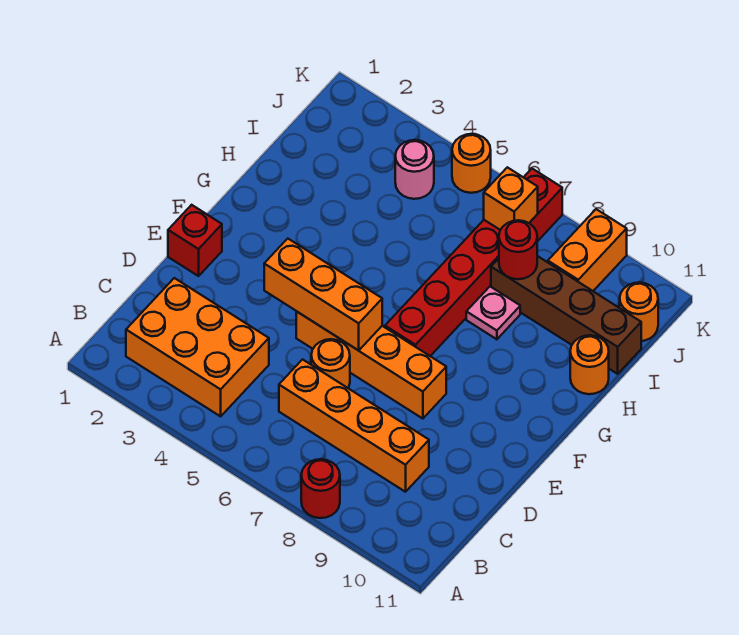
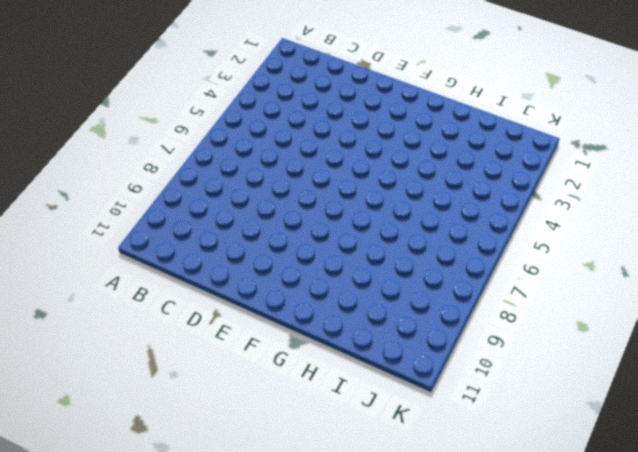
none -> red round brick A8 level 1
none -> orange brick B2:C4 level 1
none -> orange brick C6:C9 level 1

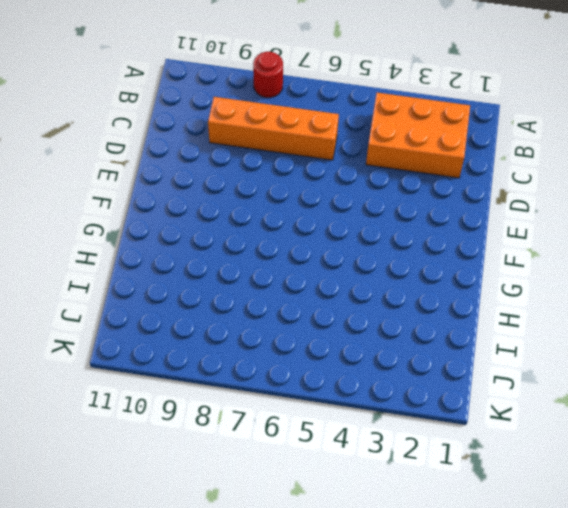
none -> orange round brick D6 level 1
none -> red brick E1 level 1
none -> orange brick E5:E8 level 1

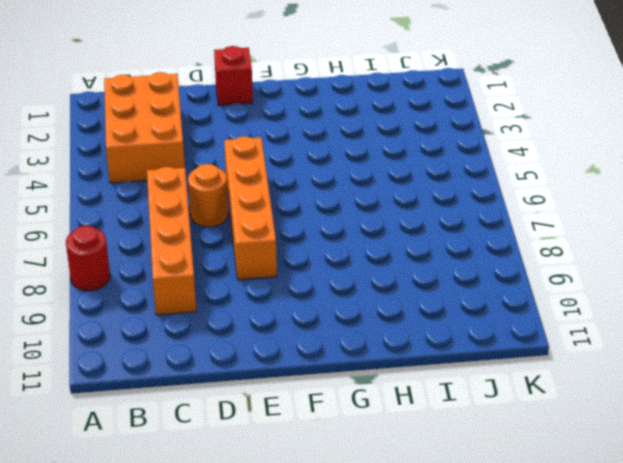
none -> red brick F7:K7 level 1
none -> pink plate H8 level 1
none -> orange round brick H11 level 1

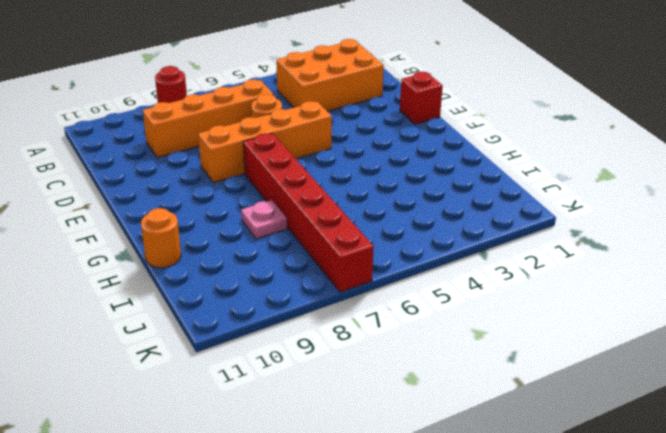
none -> brown brick I8:I11 level 1
none -> pink round brick J4 level 1
none -> orange brick J9:K9 level 1

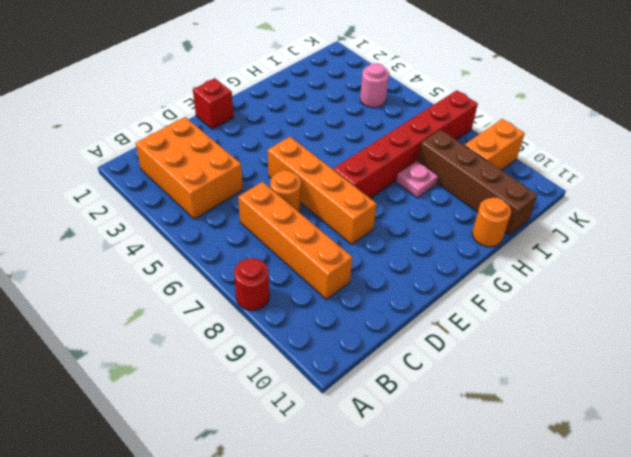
none -> orange round brick J11 level 1
none -> orange round brick K5 level 1
none -> orange brick E4:E6 level 2

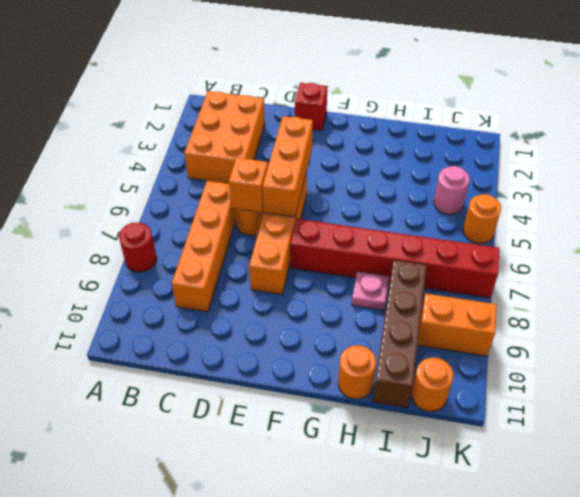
orange brick D6 level 2 -> orange brick J7 level 2
none -> red round brick I8 level 2

